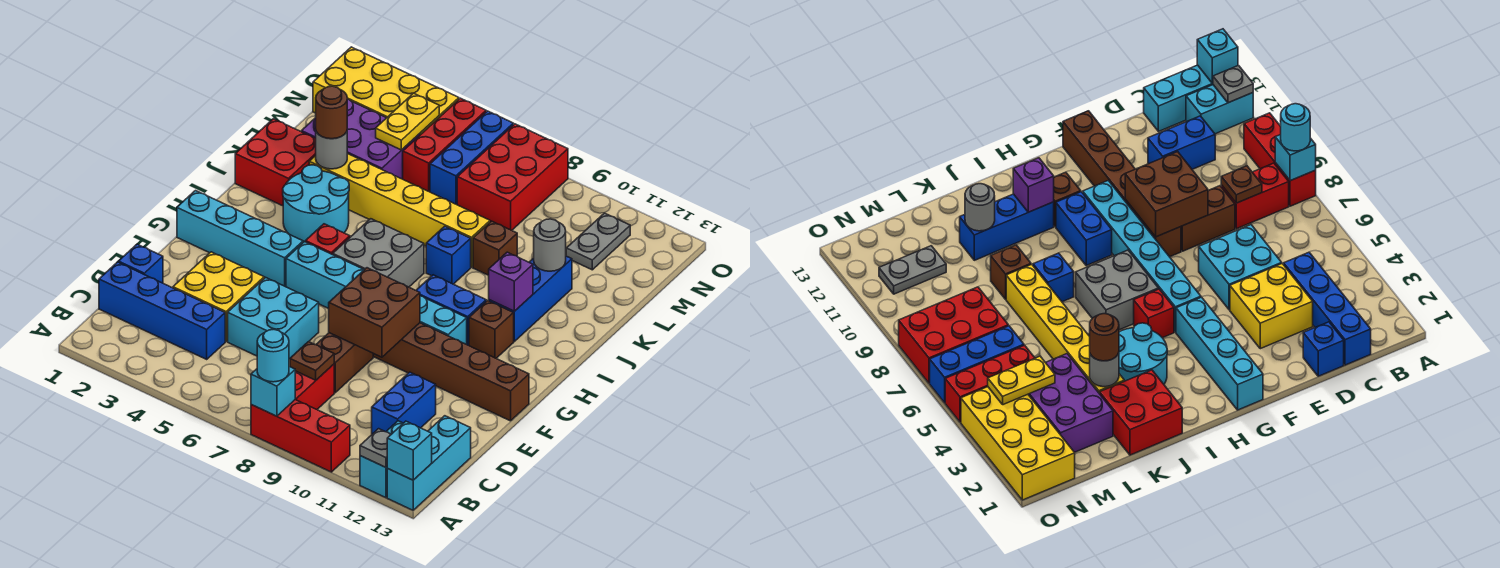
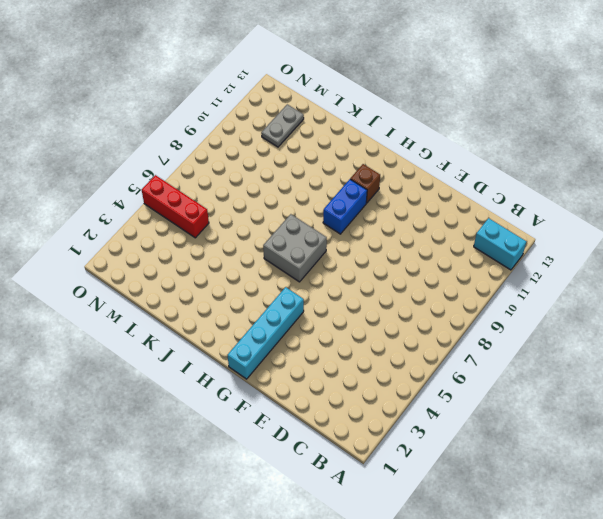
grey plate M11:M12 level 1 -> grey plate M11:N11 level 1
none -> red brick A8:A10 level 1
none -> cyan brick A13:C13 level 1
none -> red brick B8:C8 level 1
none -> blue brick C1:C4 level 1

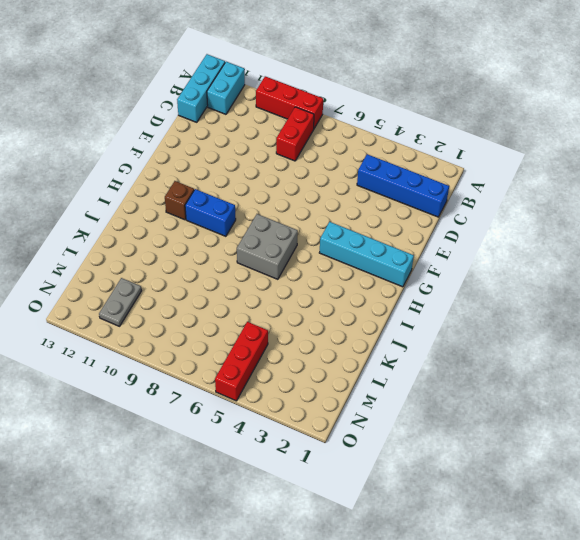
none -> blue brick C11:D11 level 1
none -> blue brick D1 level 1
none -> yellow brick D3:E4 level 1
none -> cyan brick D5:E6 level 1

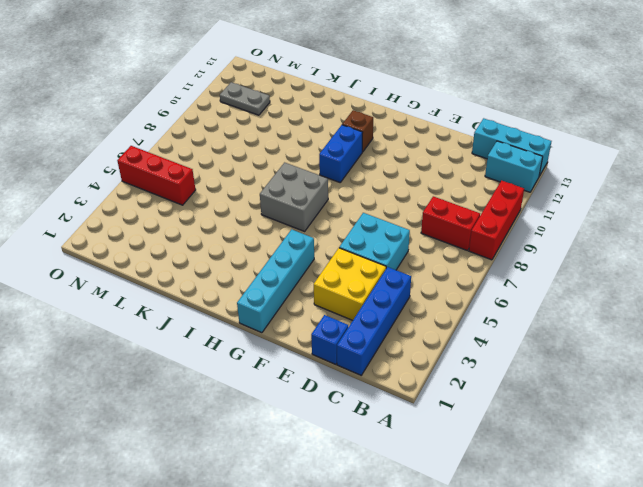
none -> blue brick C11:D11 level 1
none -> brown brick D8:E8 level 1
none -> brown brick F8:F13 level 1
none -> cyan brick G5:G10 level 1

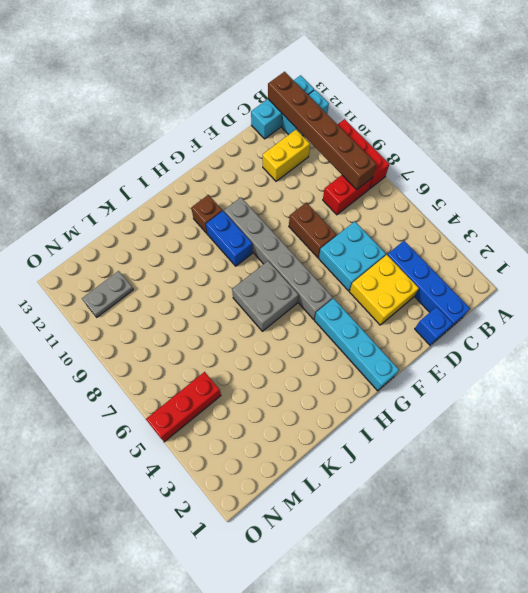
brown brick B8:B13 level 2 -> brown brick F8:F13 level 1
yellow brick C11:D11 level 1 -> blue brick C11:D11 level 1
brown brick E7:E8 level 1 -> brown brick D8:E8 level 1
grey brick G5:G10 level 1 -> cyan brick G5:G10 level 1
none -> red brick H5 level 1
none -> cyan round brick I3:J4 level 1
none -> blue brick I11:K11 level 1
none -> red brick J1:K2 level 1

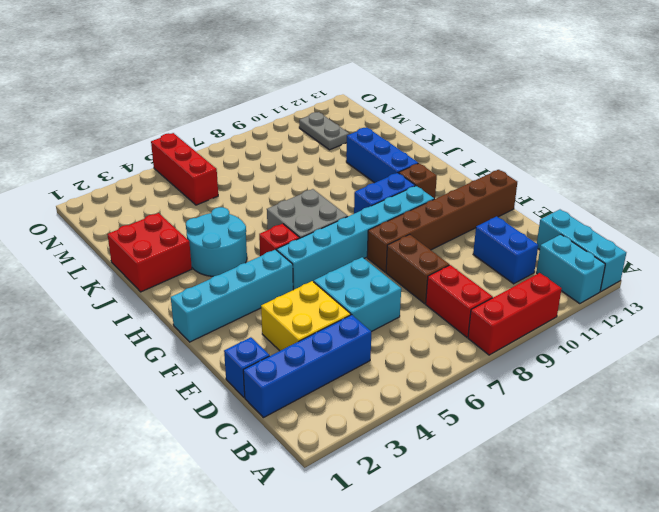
none -> blue brick J8 level 1
none -> yellow brick K3:K8 level 1
none -> brown brick K9 level 1
none -> purple brick L2:M4 level 1

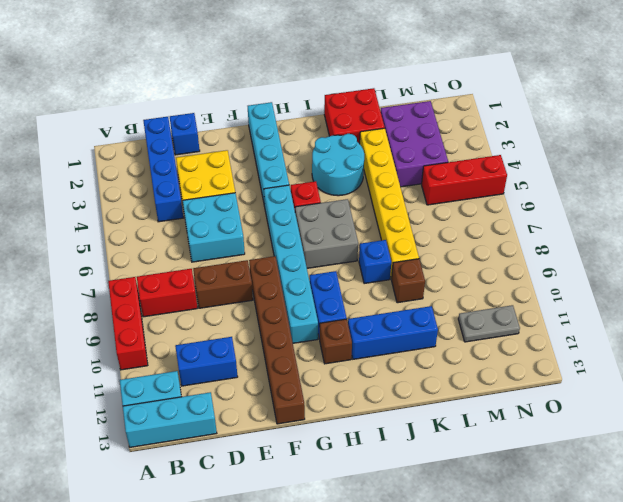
none -> blue brick M6:O6 level 1
none -> red brick M7:O8 level 1
none -> yellow brick N1:O4 level 1
none -> cyan brick A8 level 2

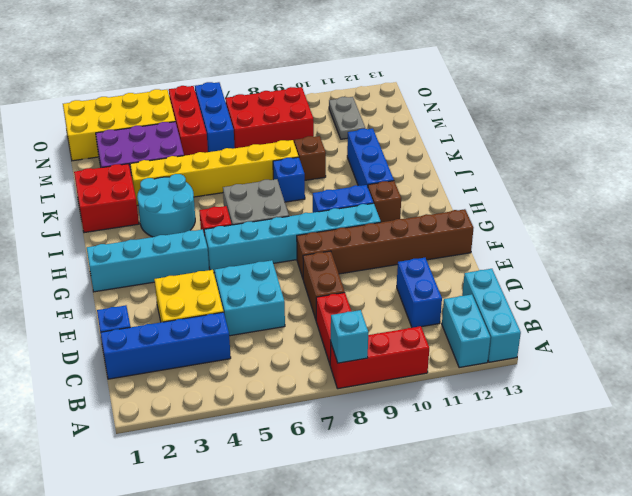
red brick M7:N9 level 1 -> red brick M7:O8 level 1
none -> grey plate A12 level 2
none -> cyan brick A13 level 2
none -> brown plate C8 level 2
none -> brown brick E8:F9 level 2

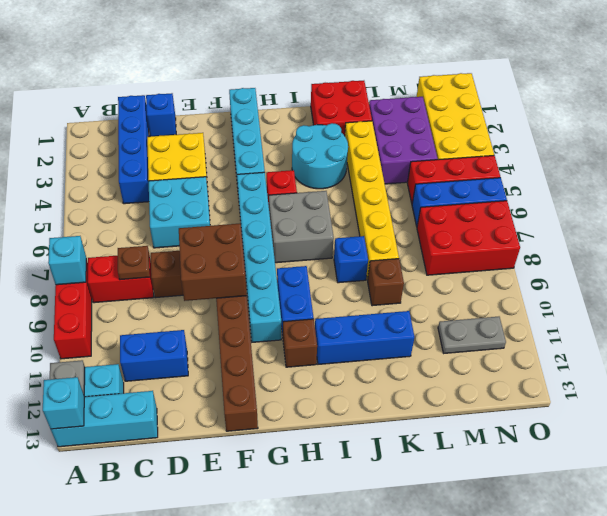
none -> purple brick I11 level 2
none -> grey round brick K3 level 2
none -> grey round brick K11 level 2
none -> yellow plate M4:N4 level 2

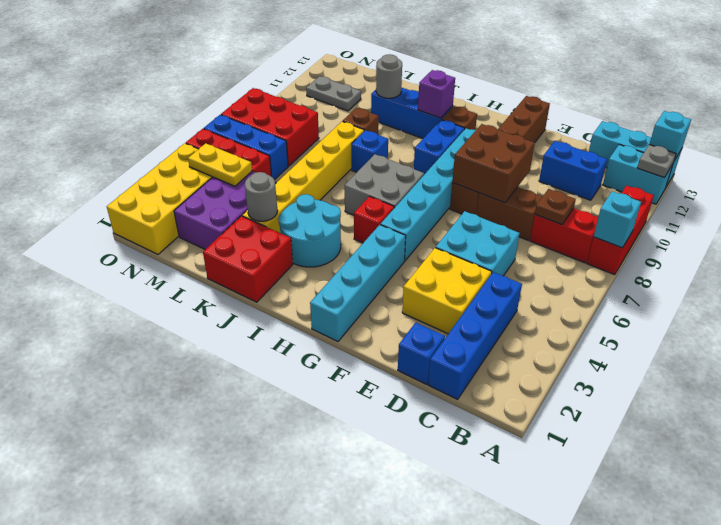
none -> cyan round brick A8 level 3
none -> brown round brick K3 level 3

